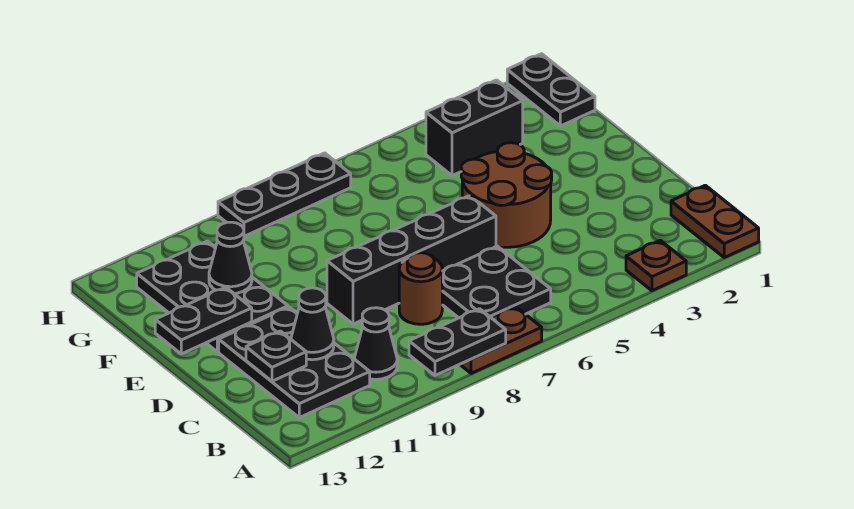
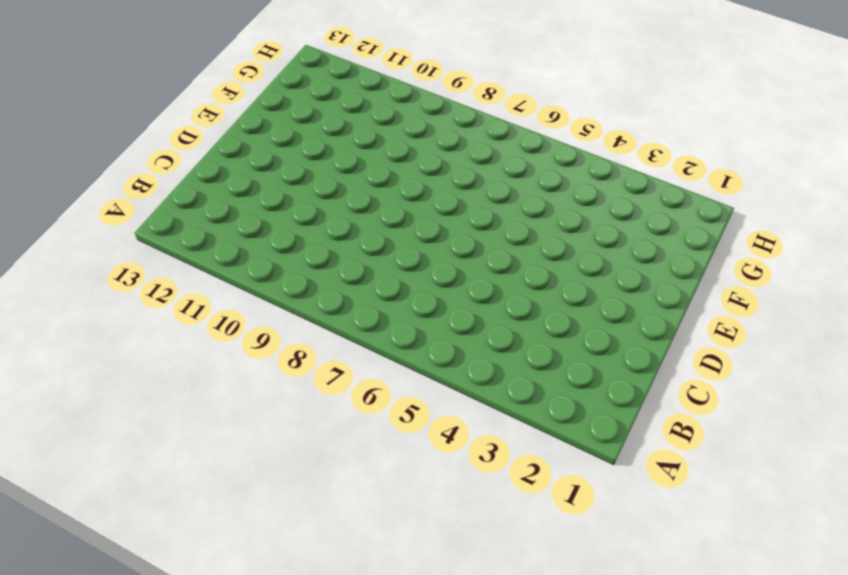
none -> brown plate A1:B1 level 1
none -> brown plate A3 level 1
none -> brown plate A7:A8 level 1

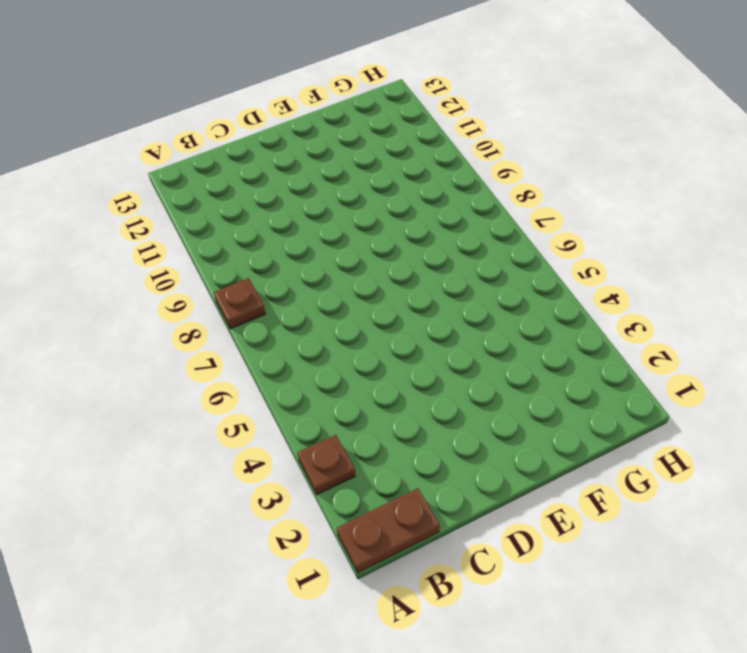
brown plate A8 level 1 -> brown plate A7:A8 level 1
none -> black plate B6:C7 level 1
none -> black cone B10 level 1
none -> black plate B11:D12 level 1

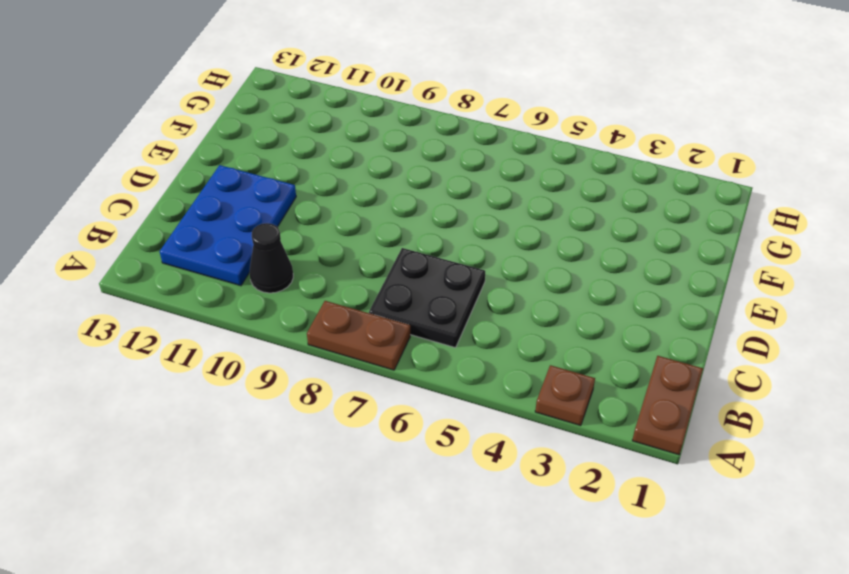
blue plate B11:D12 level 1 -> black plate B11:D12 level 1
none -> brown round brick C8 level 1
none -> brown round brick D4:E5 level 1
none -> black brick D6:D9 level 1

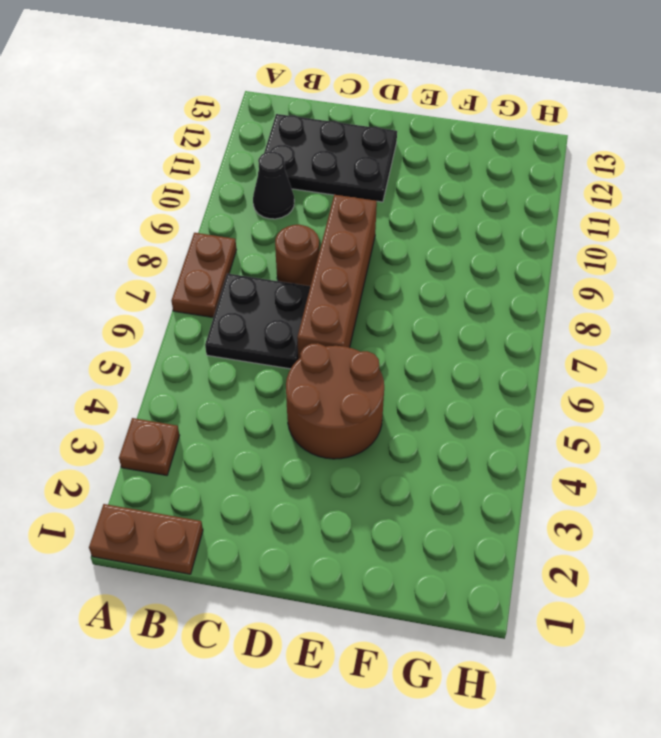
brown brick D6:D9 level 1 -> black brick D6:D9 level 1
none -> black plate E11:G12 level 1
none -> black plate G1:H1 level 1
none -> black brick G3:G4 level 1

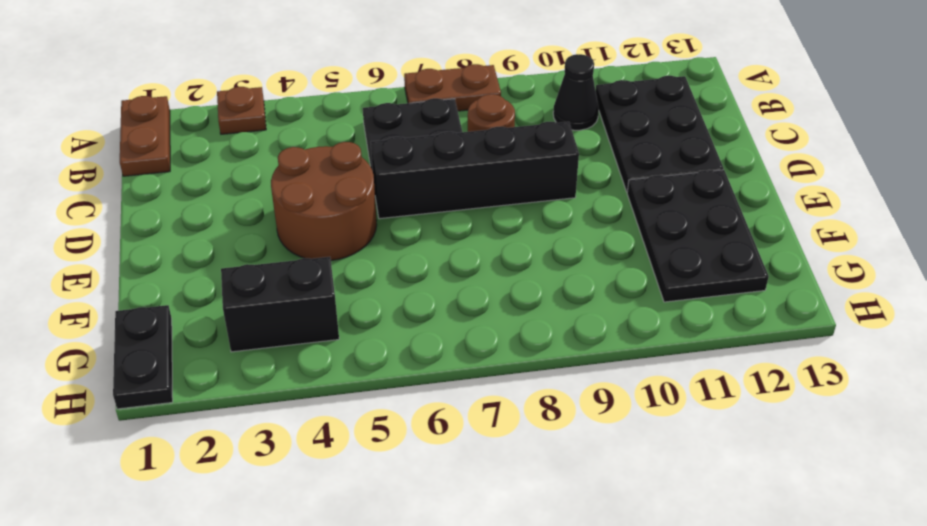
none -> black plate H7:H9 level 1
none -> black plate A8:A9 level 2
none -> black cone C11 level 2

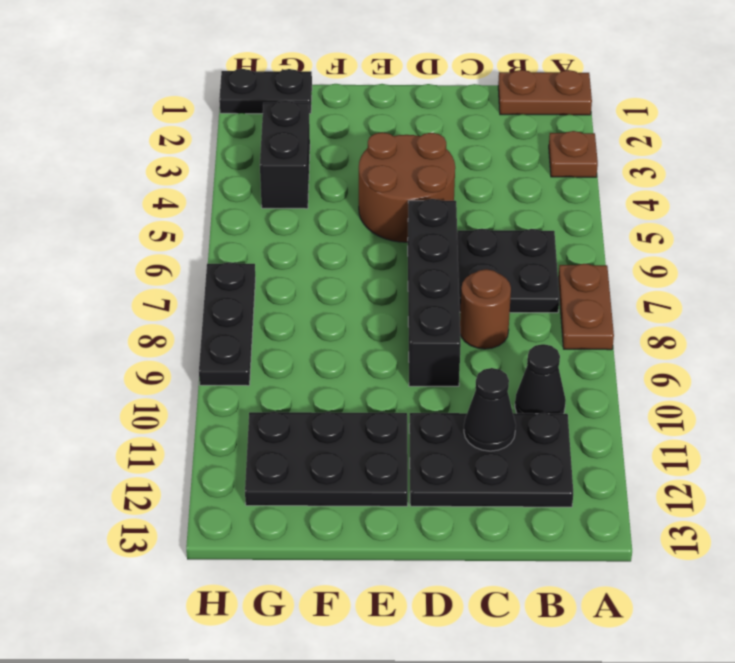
none -> black plate A8:A9 level 2
none -> black plate C12 level 2
none -> black plate E12:E13 level 2

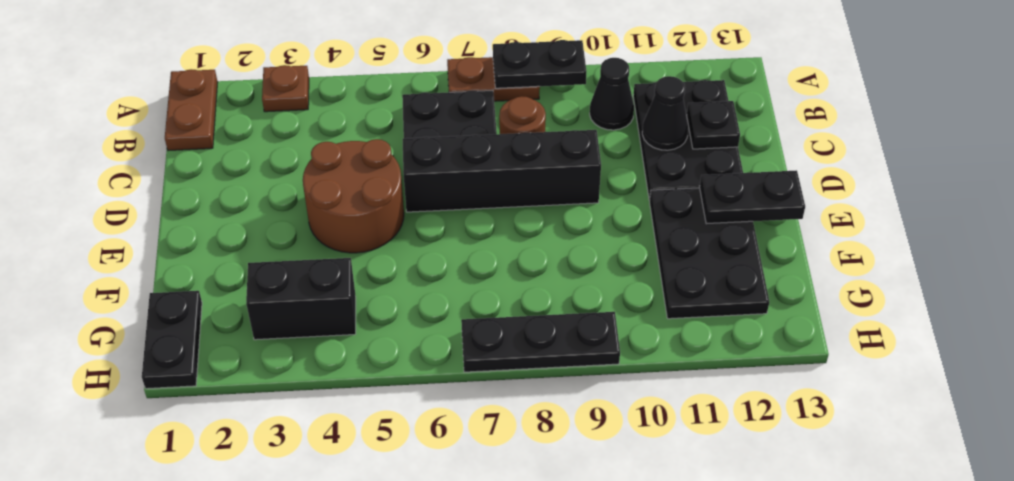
none -> black cone F11 level 2

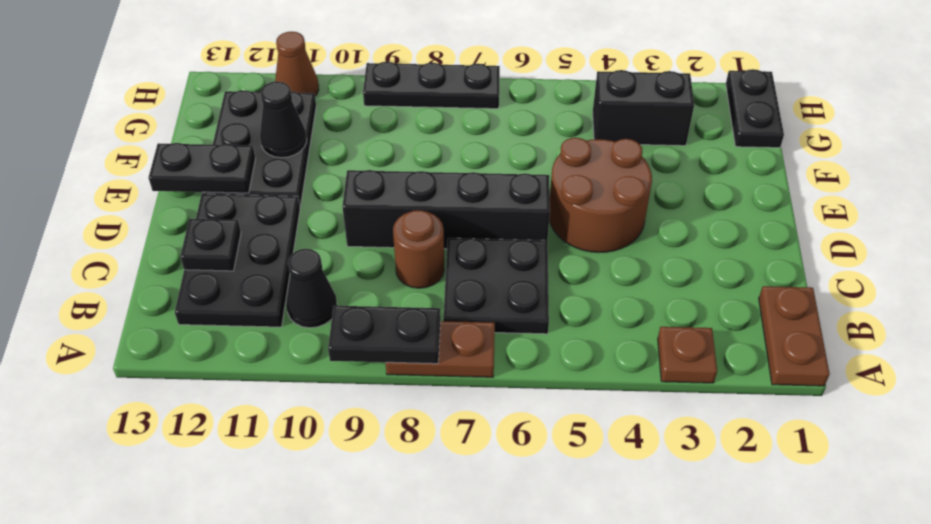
brown cone H11 level 1 -> none
none -> black cone C11 level 2

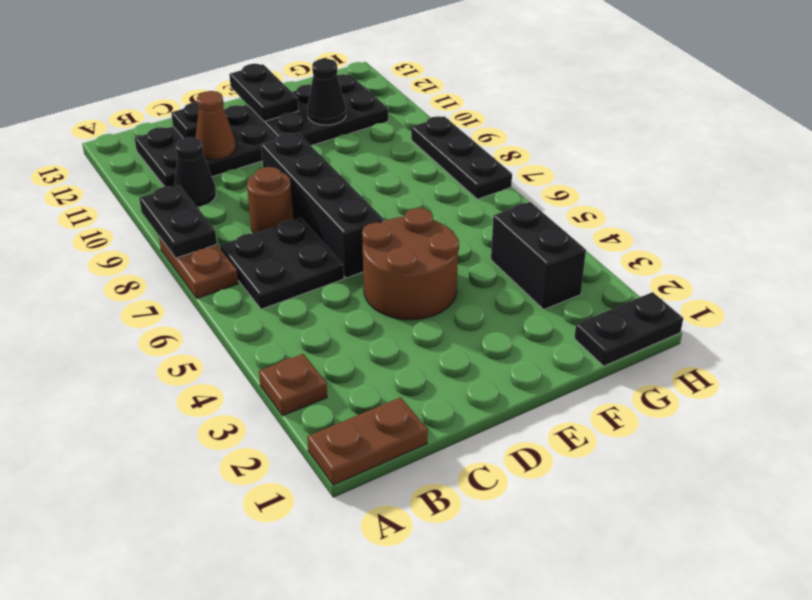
brown cone C11 level 2 -> black cone C11 level 2

